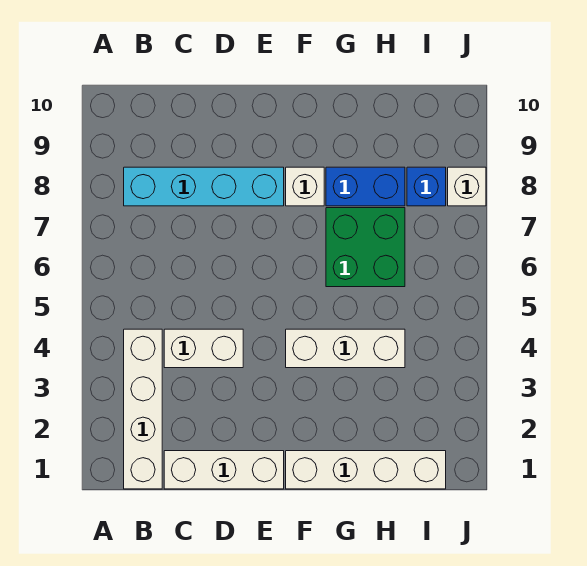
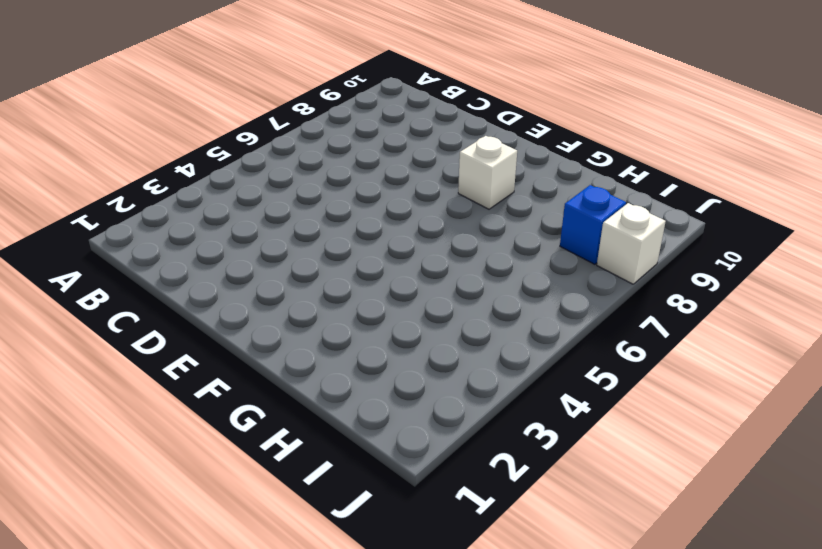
none -> white brick B1:B4 level 1
none -> cyan brick B8:E8 level 1

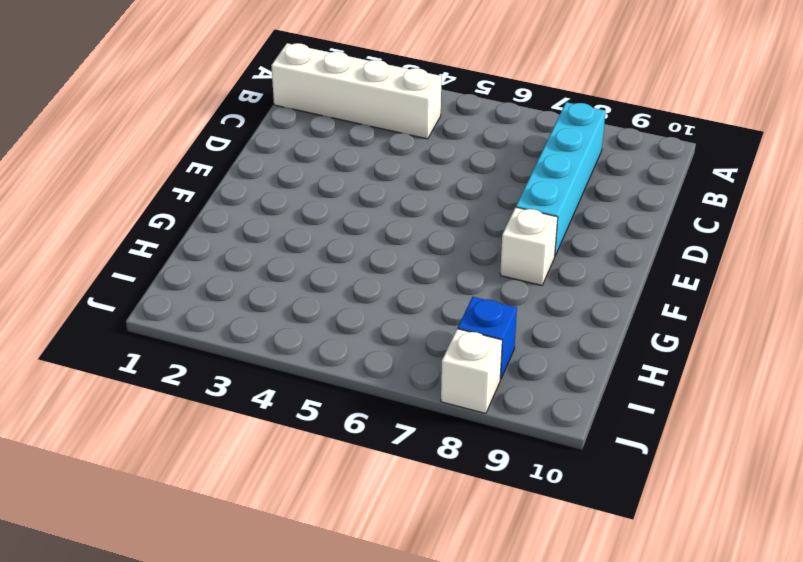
none -> white brick C1:E1 level 1
none -> white brick C4:D4 level 1

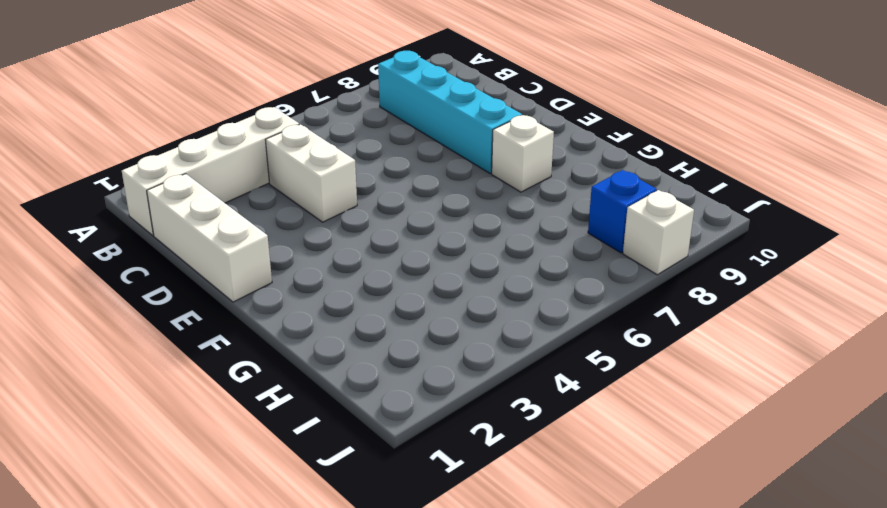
none -> white brick F1:I1 level 1
none -> white brick F4:H4 level 1

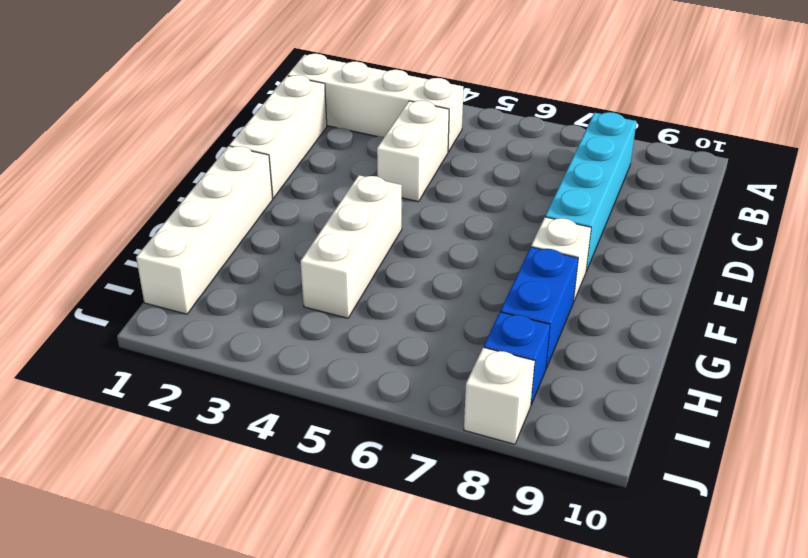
none -> green brick G6:H7 level 1

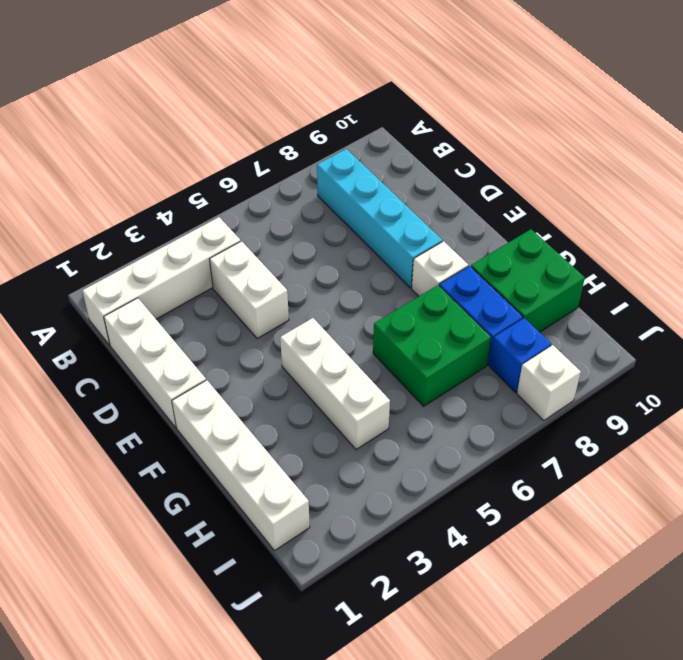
green brick G9:H10 level 1 -> none

